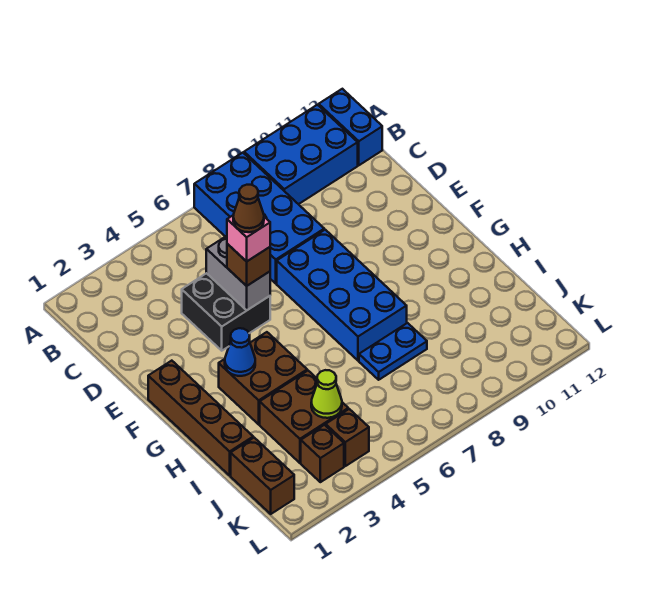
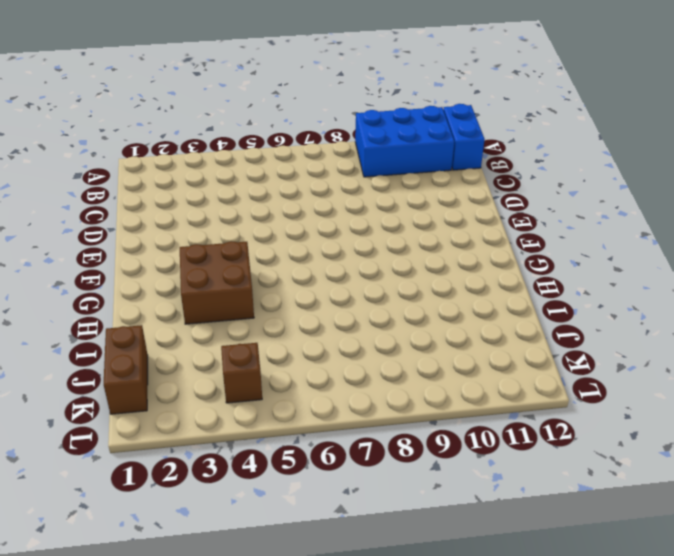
none -> blue brick A7:D8 level 1
none -> black brick D4:E5 level 1
none -> blue brick E7:H8 level 1

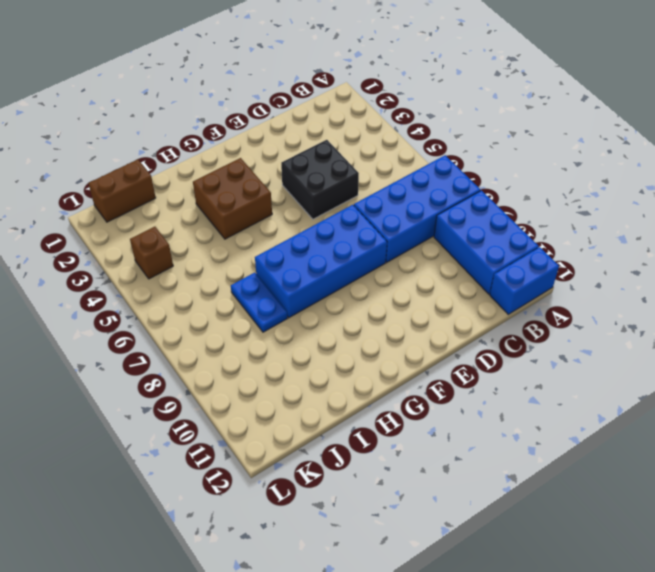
none -> brown brick F1:I1 level 1
none -> brown brick I3:J4 level 1
none -> brown brick K3 level 1

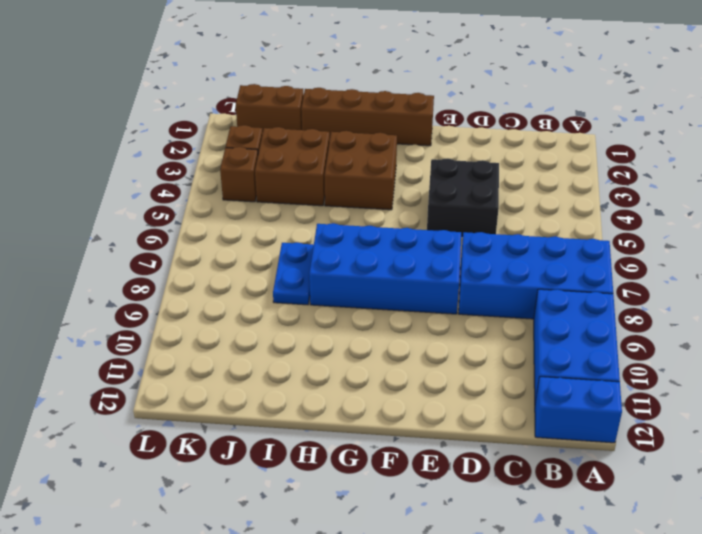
none -> grey brick D5:E5 level 2
none -> blue cone G3 level 2
none -> lime cone J4 level 2

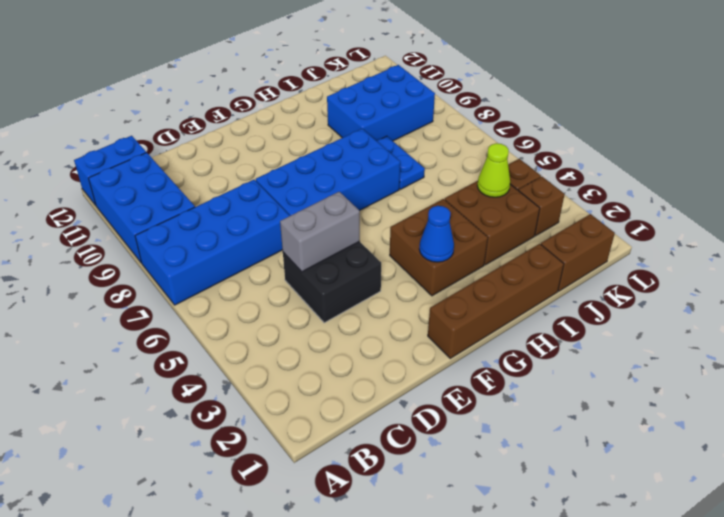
blue brick I9:K10 level 1 -> none
none -> brown brick E5 level 3
none -> pink brick E5 level 4
none -> brown cone E5 level 5

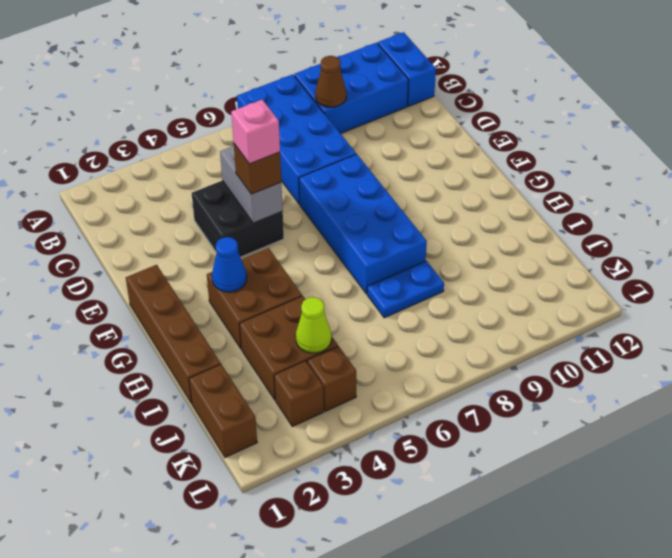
brown cone B9 level 2 -> brown cone E5 level 5

